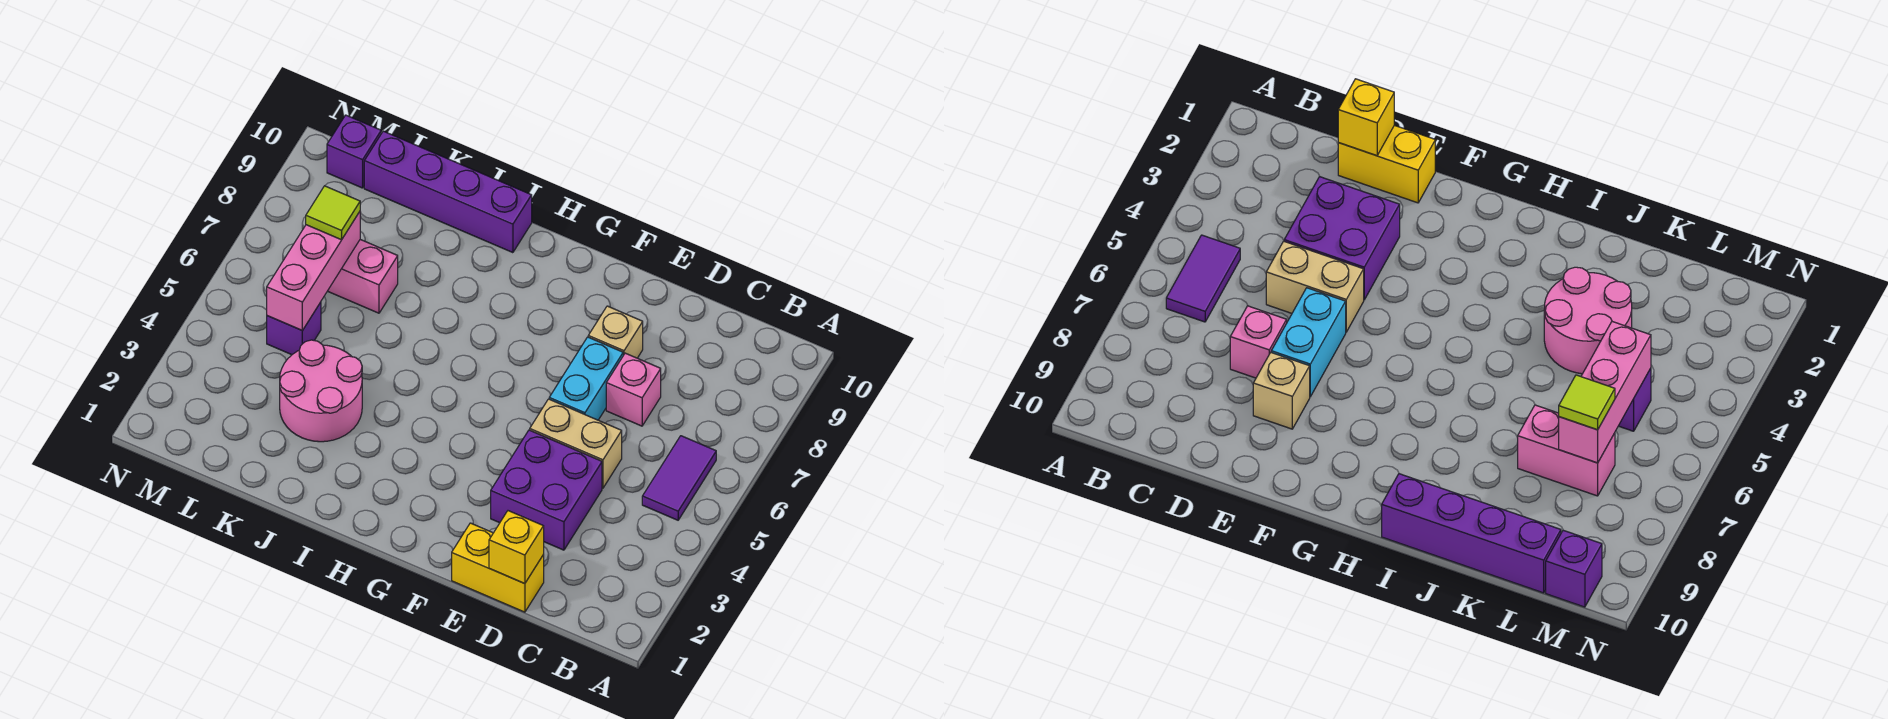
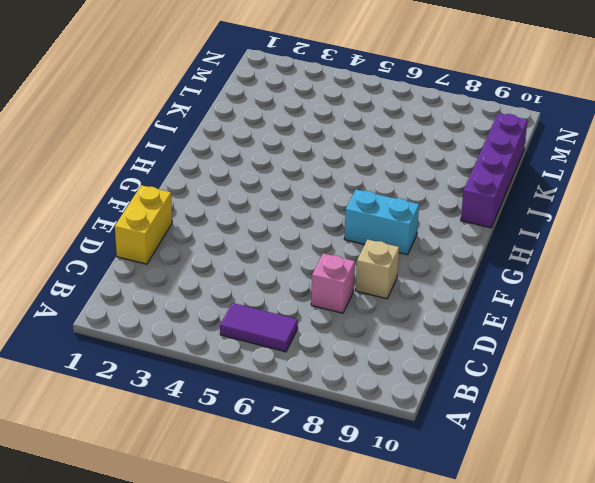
cyan brick G7:G8 level 1 -> cyan brick E6:E7 level 1
none -> purple brick D3:E4 level 1
none -> tan brick D5:E5 level 1
none -> pink round brick J3:K4 level 1

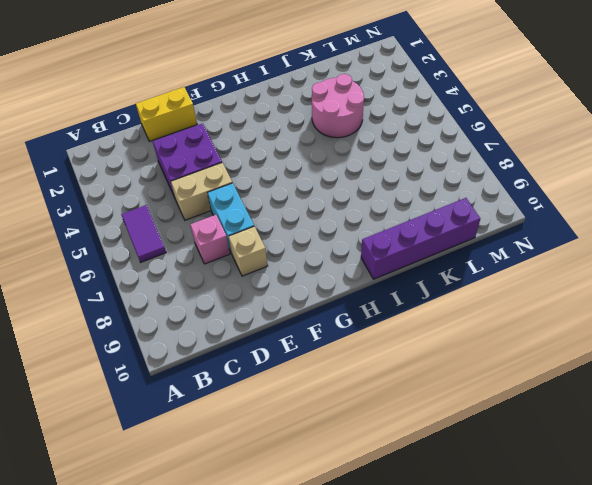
none -> pink brick K7:L7 level 1
none -> purple brick L5 level 1
none -> purple brick M10 level 1

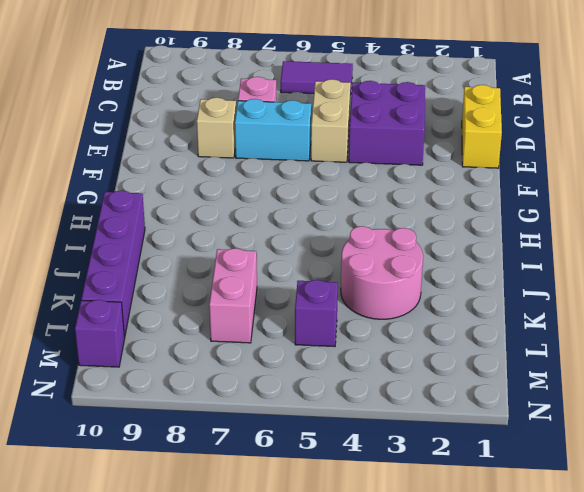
none -> yellow brick D1 level 2
none -> pink brick L5:L7 level 2
none -> lime tile L7 level 3

